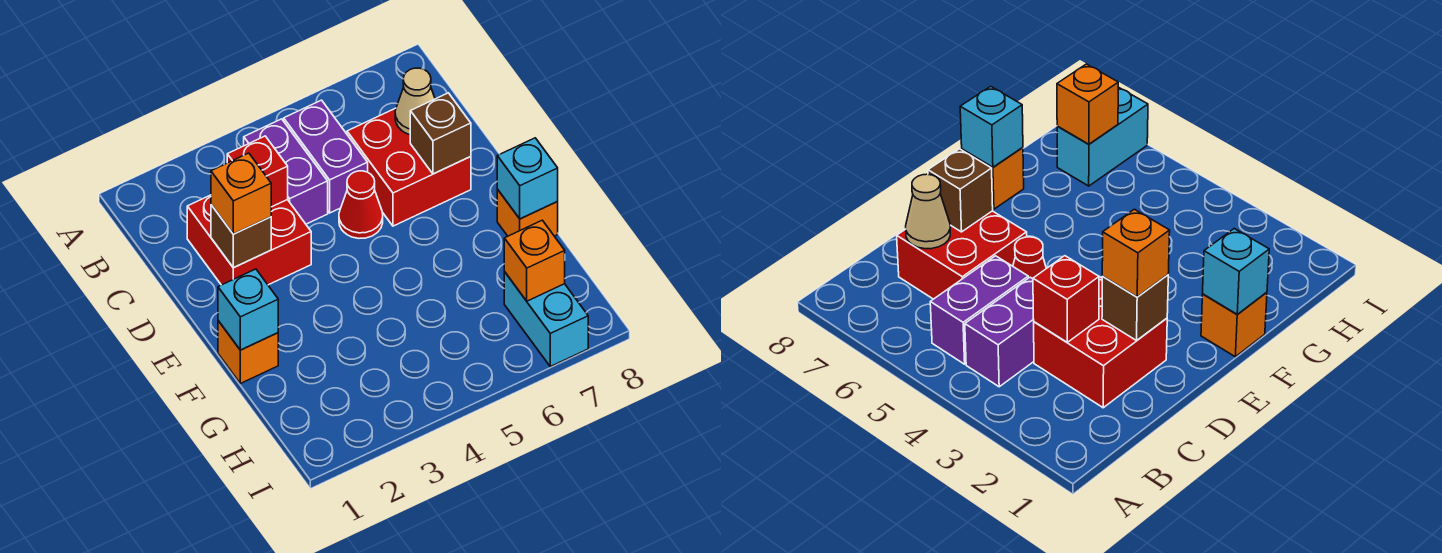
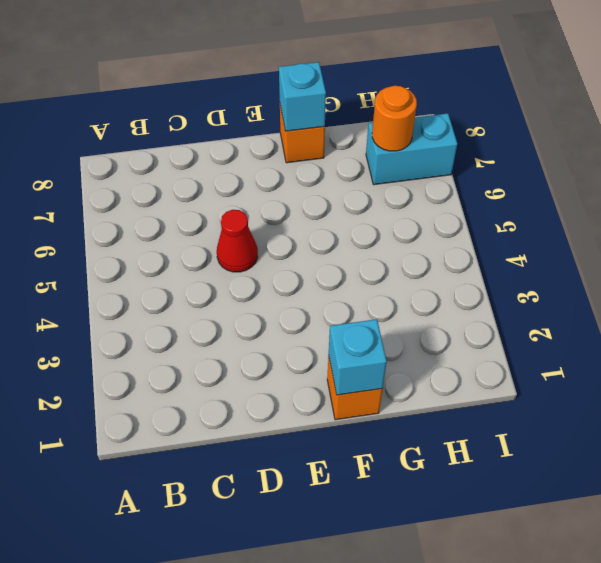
orange round brick H7 level 2 -> orange brick H7 level 2
none -> purple brick B4:C4 level 1
none -> purple brick B5:C5 level 1
none -> red brick C2:D3 level 1

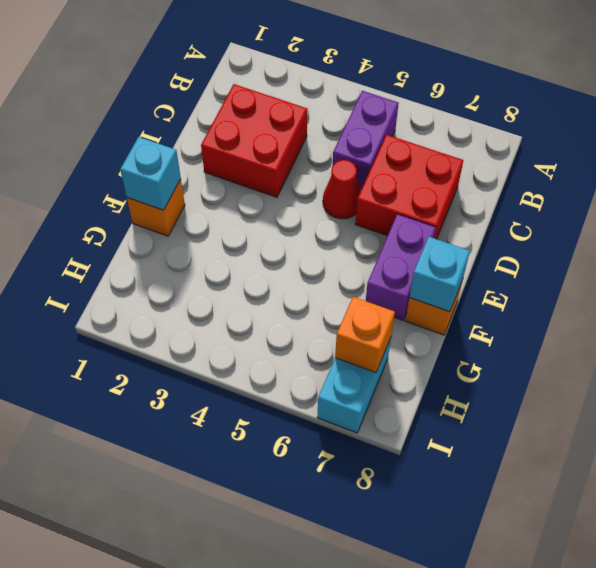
purple brick E7:F7 level 1 -> purple brick B4:C4 level 1
none -> red brick C3 level 2
none -> tan cone C7 level 2
none -> brown brick D2 level 2

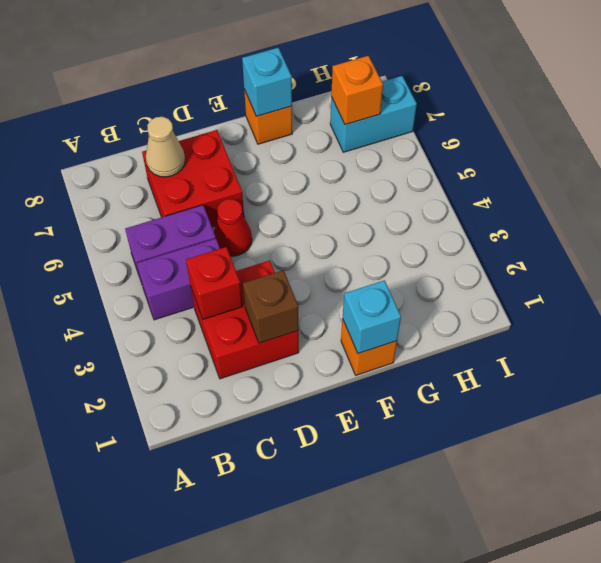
none -> brown brick D7 level 2
none -> orange brick D2 level 3

